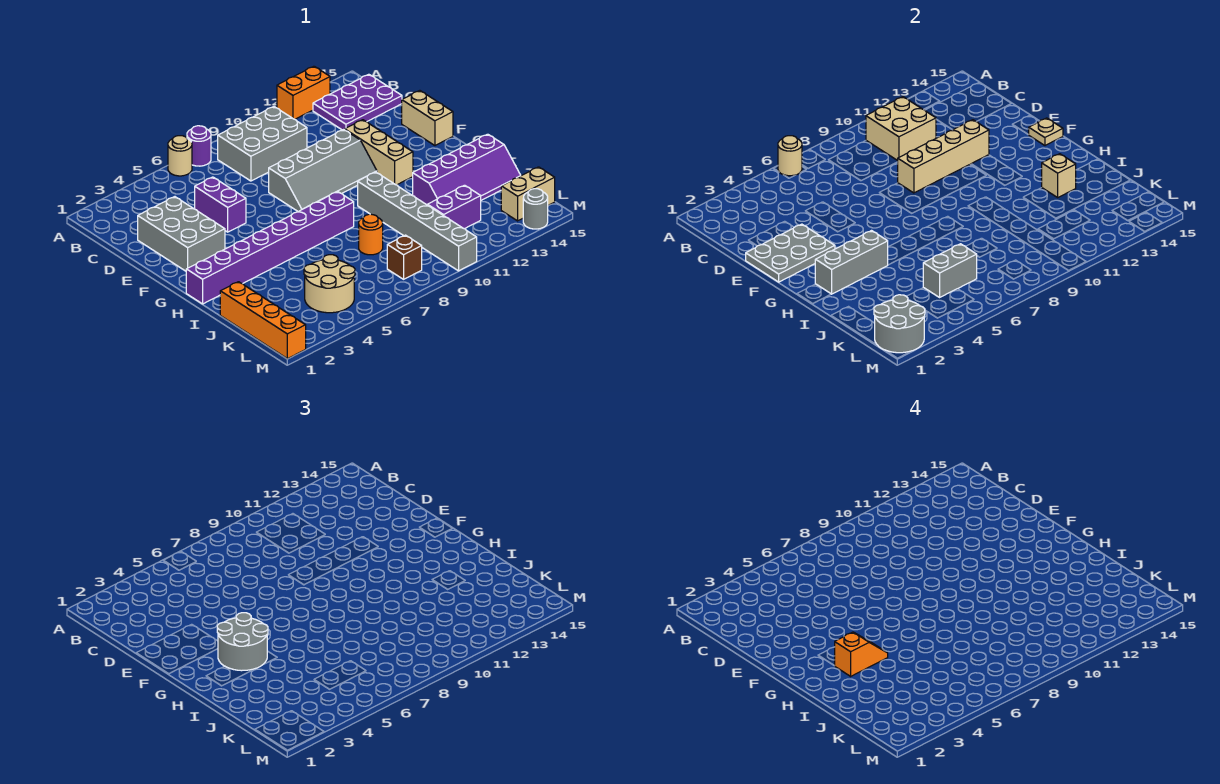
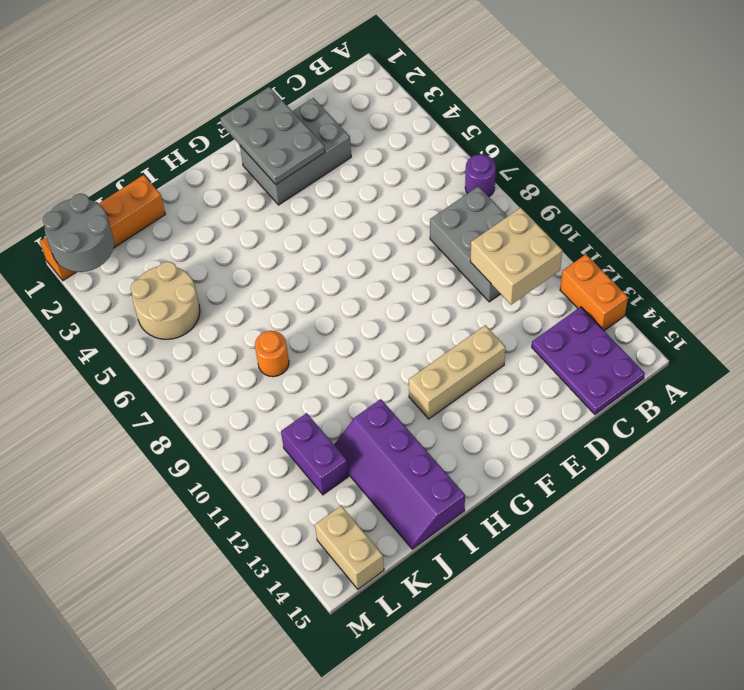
none -> tan round brick A6 level 1
none -> purple brick D5:E5 level 1
none -> grey slope E8:F11 level 1 top E
none -> tan brick E15:F15 level 1

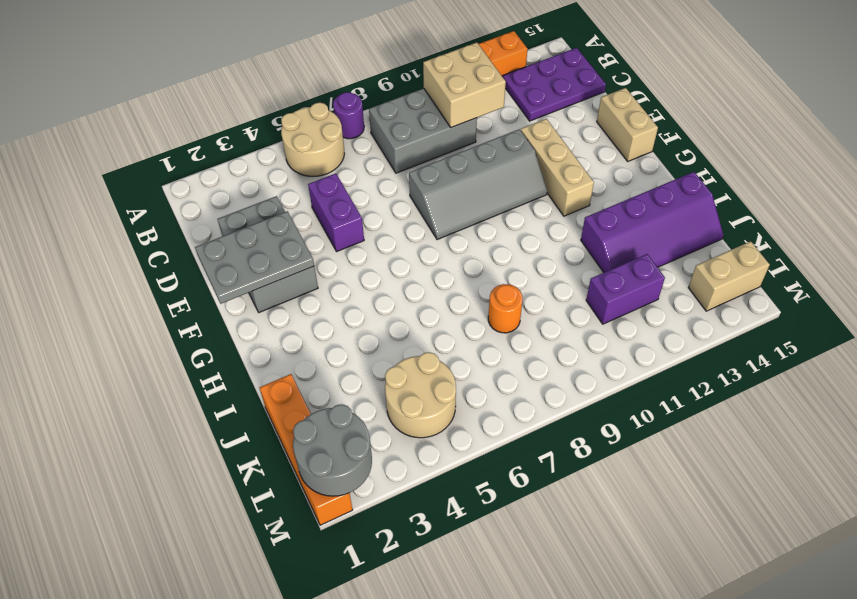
tan round brick A5:B6 level 1 -> tan round brick A6 level 1
none -> purple brick H1:H8 level 1
none -> grey brick H10:M10 level 1
none -> brown brick L8 level 1
none -> grey round brick M14 level 1

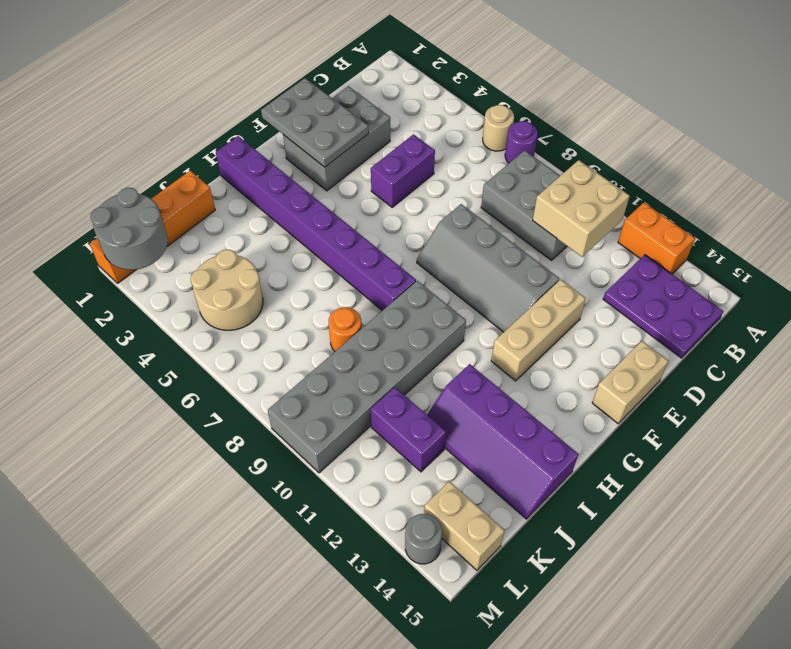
grey brick H9:M10 level 1 -> grey brick H10:M10 level 1
none -> brown brick L8 level 1
none -> tan round brick A6 level 2
none -> tan brick E9:E12 level 2
none -> tan plate F15 level 2

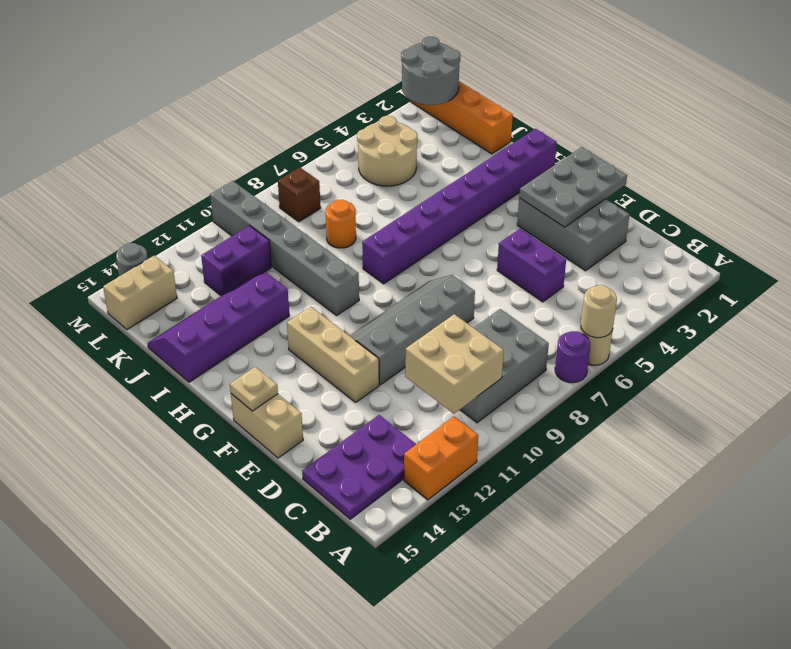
none -> tan brick E9:E12 level 2
none -> grey brick H2:H4 level 2
none -> tan brick I13 level 2
none -> grey brick K5:K6 level 2

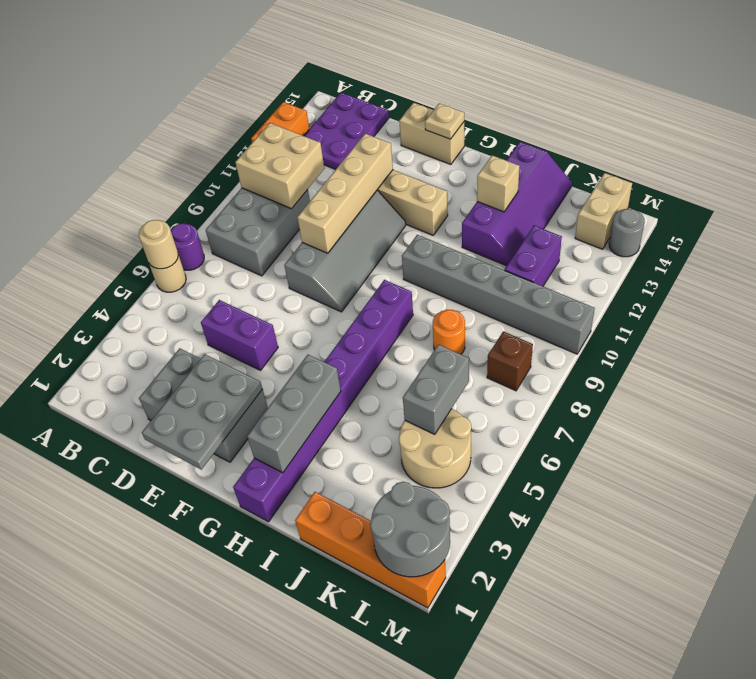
none -> grey round brick G3:H4 level 3
none -> orange slope H3:H4 level 4 top 3

